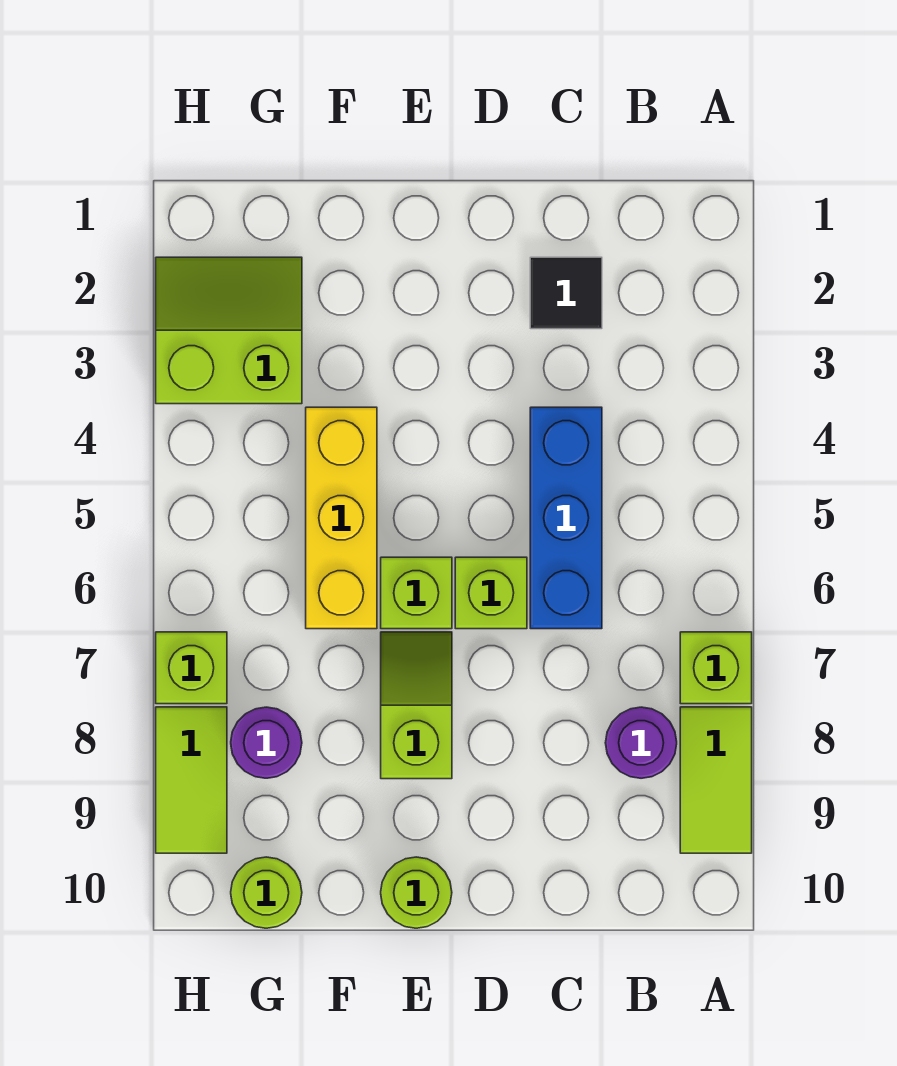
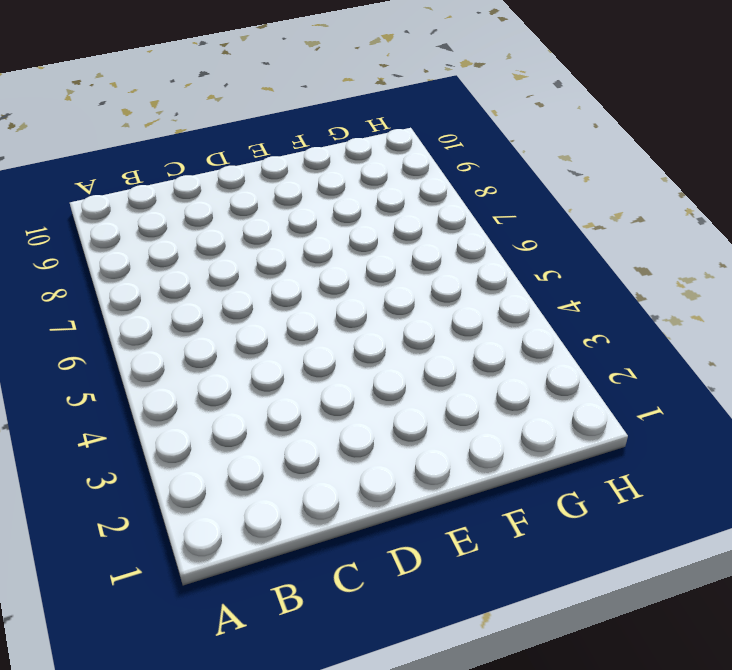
none -> lime brick A7 level 1
none -> lime tile A8:A9 level 1
none -> purple round brick B8 level 1

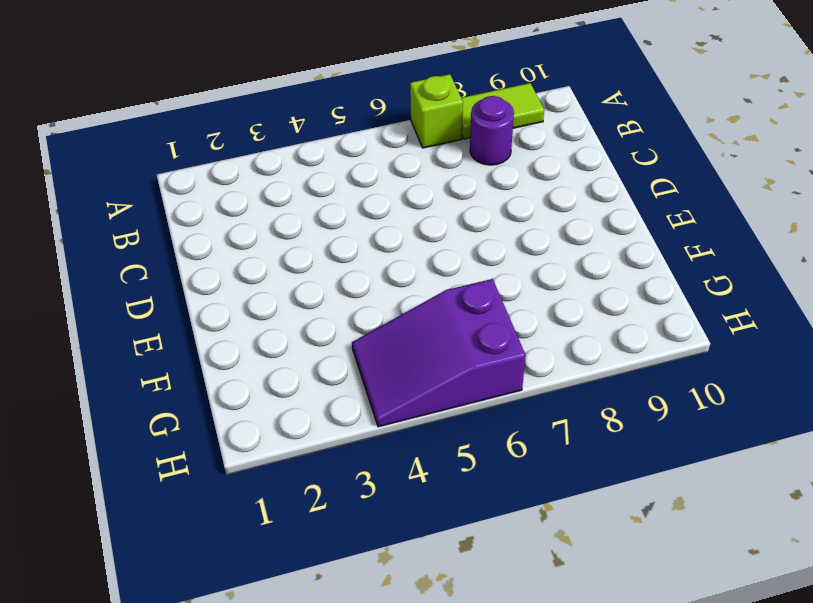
purple slope G4:H6 level 1 top 6 -> none
none -> black tile C2 level 1
none -> blue brick C4:C6 level 1
none -> lime brick D6 level 1

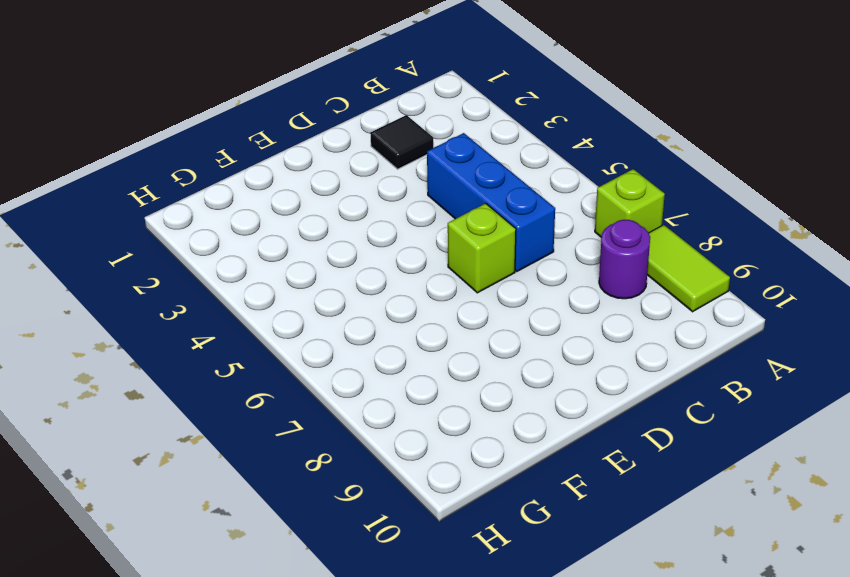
none -> lime brick E6 level 1
none -> lime slope E7:E8 level 1 top 8
none -> lime round brick E10 level 1

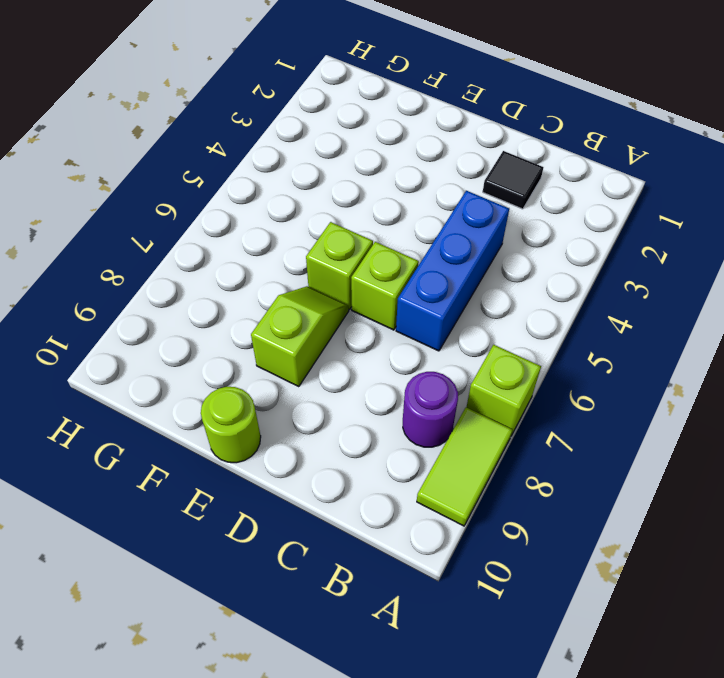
none -> yellow brick F4:F6 level 1
none -> lime slope G2:H3 level 1 top 3
none -> purple round brick G8 level 1

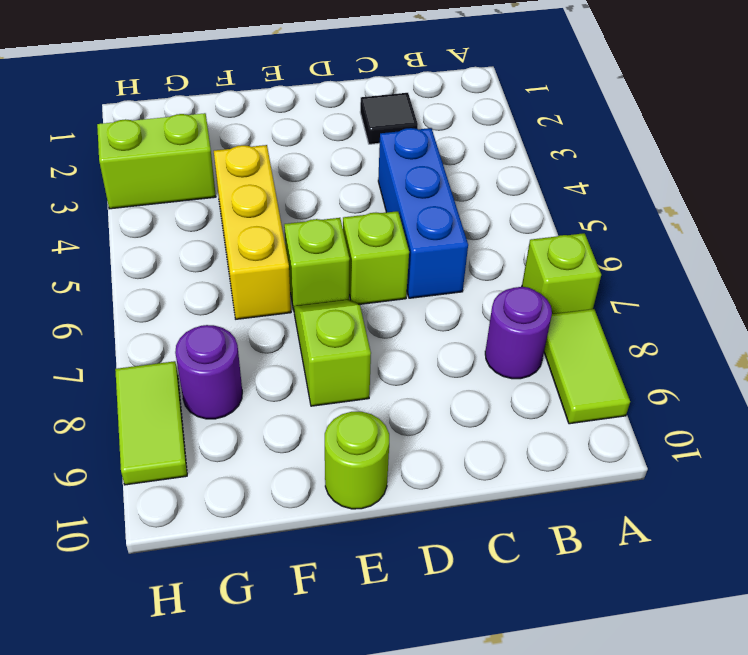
none -> lime round brick G10 level 1
none -> lime brick H7 level 1

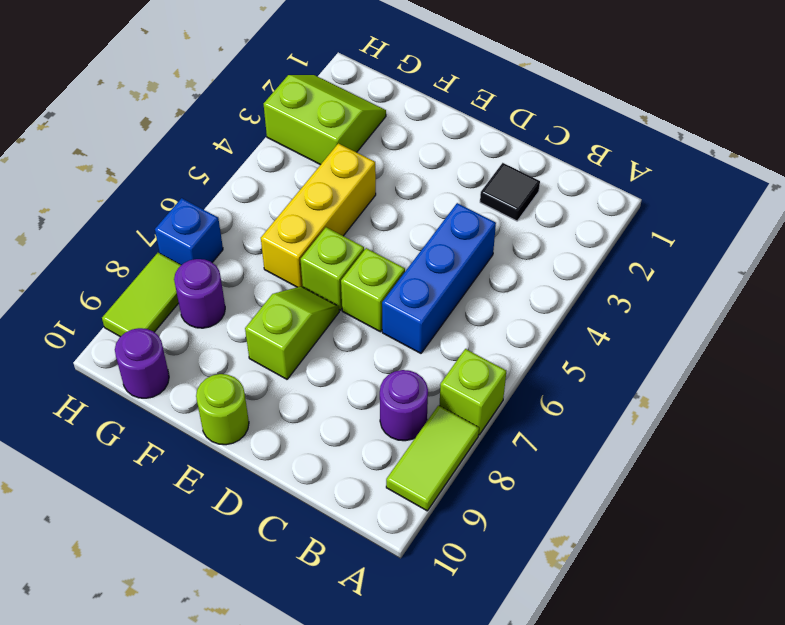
purple round brick G10 level 1 -> lime round brick G10 level 1
blue brick H7 level 1 -> lime brick H7 level 1

